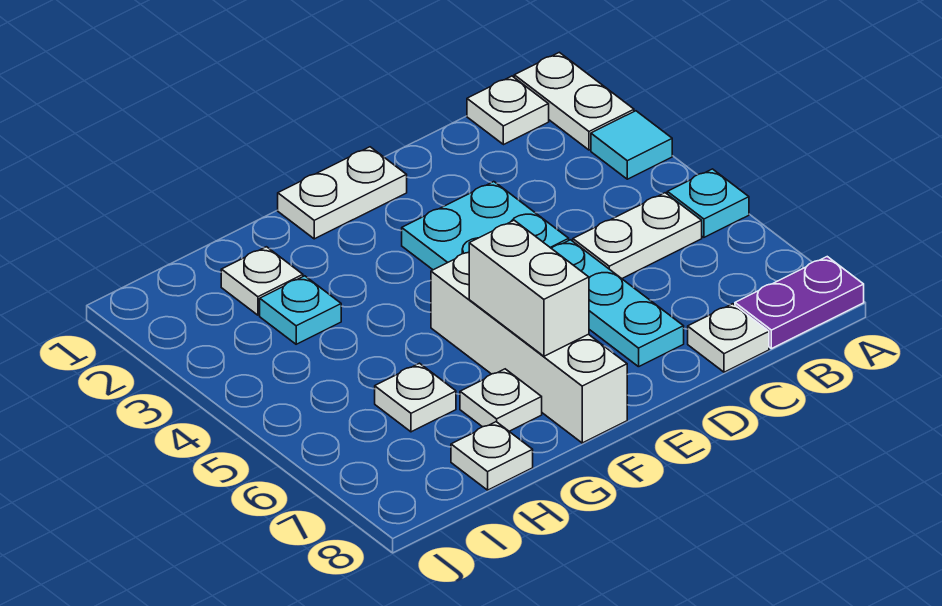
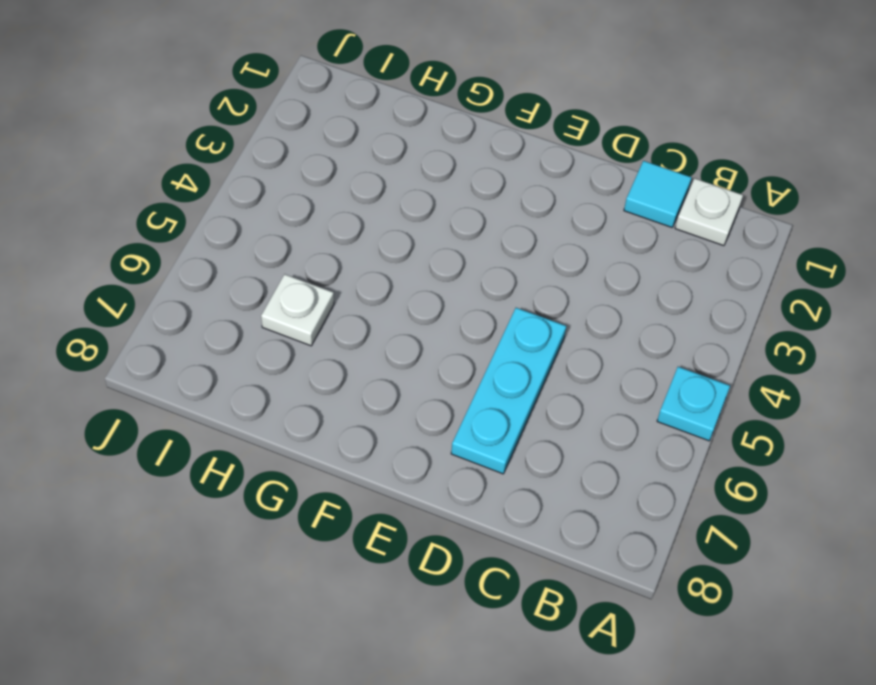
cyan tile C1 level 1 -> cyan tile A3 level 1
none -> white plate A1:A2 level 1
none -> purple plate A8:B8 level 1
none -> white plate B5:C5 level 1

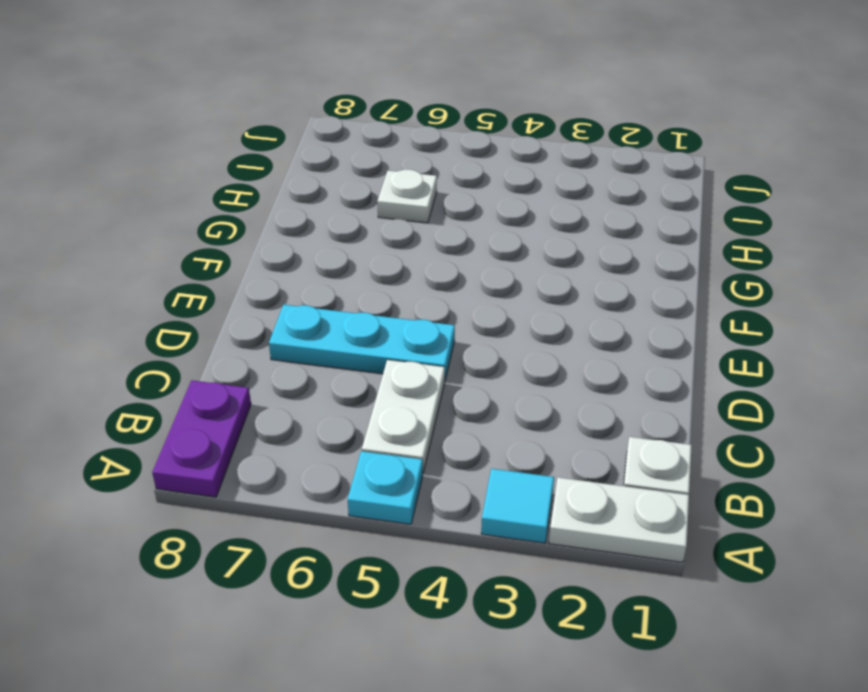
none -> white plate C8 level 1
none -> cyan plate D3:E4 level 1
none -> white plate E1:F1 level 1

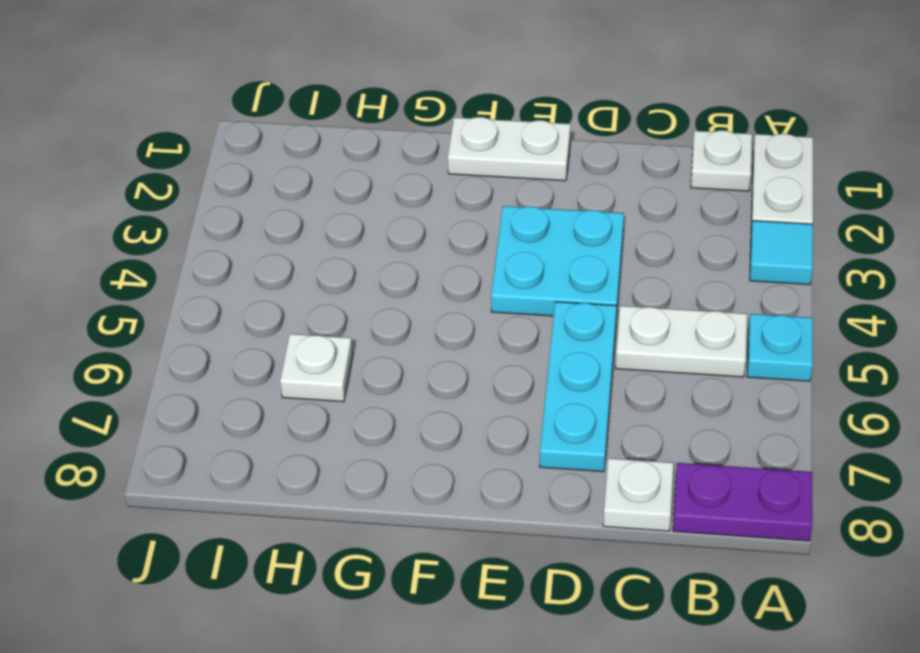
none -> white brick F5:F8 level 1
none -> white plate G7 level 1
none -> white plate H2 level 1

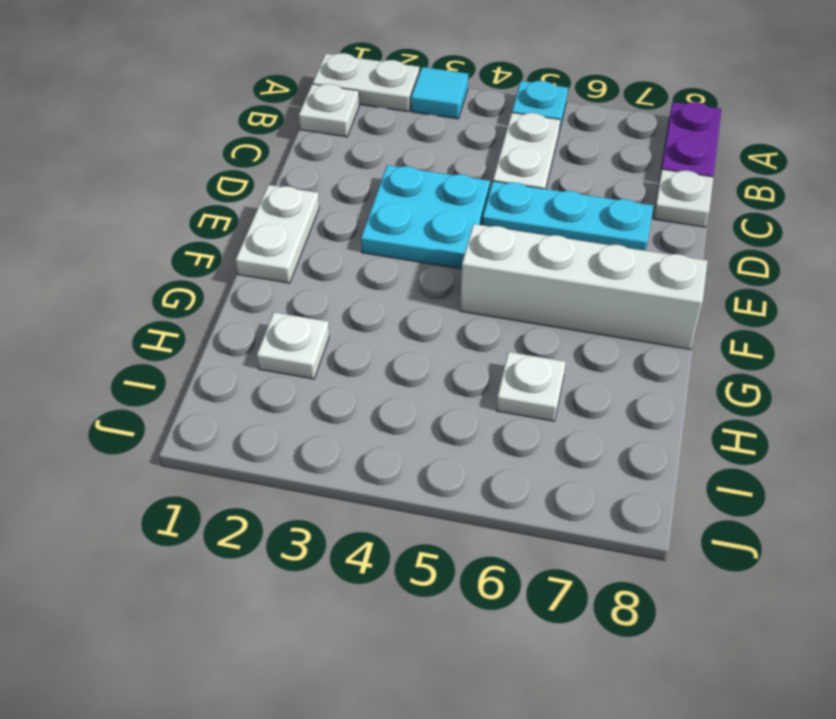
none -> white plate G7 level 1
none -> cyan plate H3 level 1
none -> white plate H8 level 1

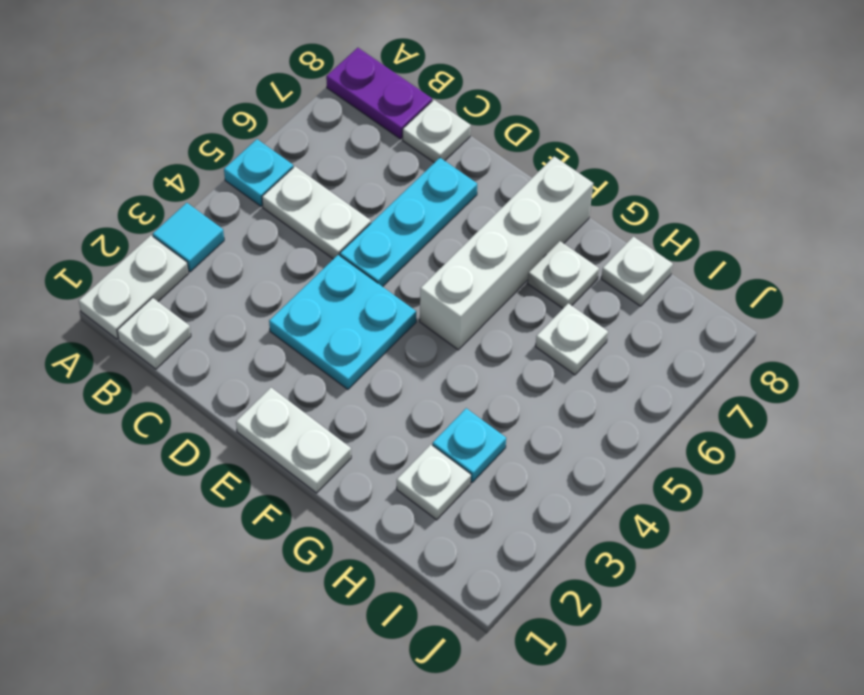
none -> white brick F6:F7 level 2

